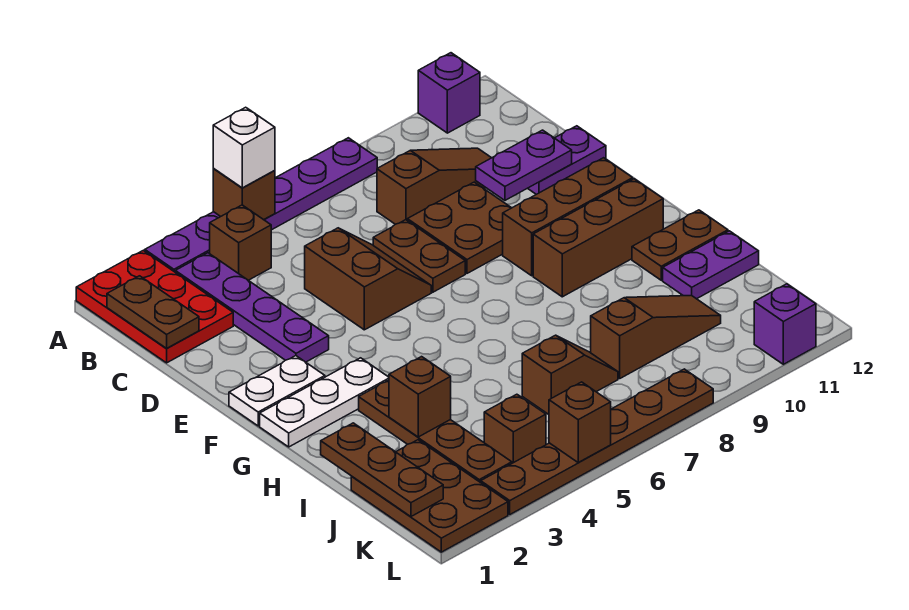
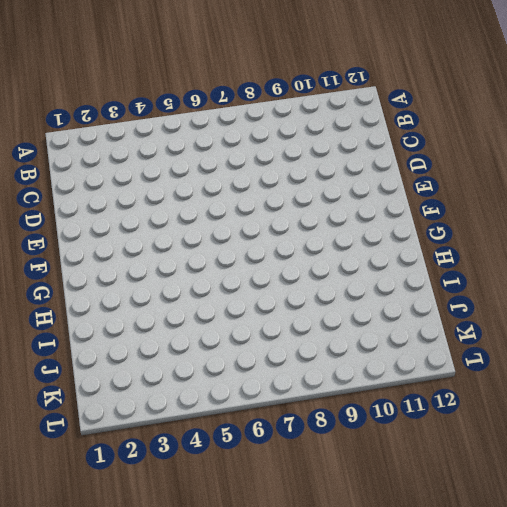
none -> red plate A1:C2 level 1
none -> purple plate A3:A8 level 1
none -> purple brick A11 level 1
none -> purple plate B3:E3 level 1

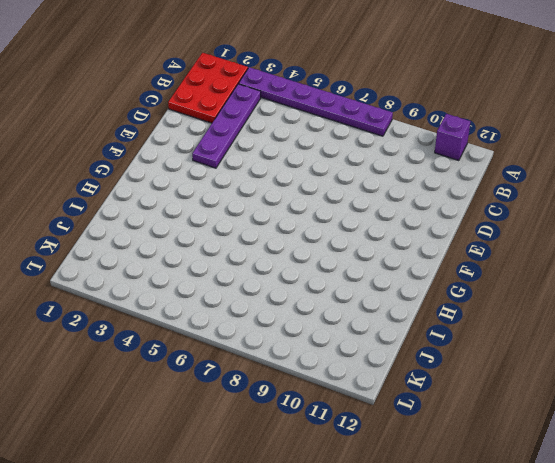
none -> brown brick B4 level 1
none -> brown slope C8:C10 level 1 top 8
none -> brown slope D5:E6 level 1 top 5
none -> brown plate D7:E7 level 1

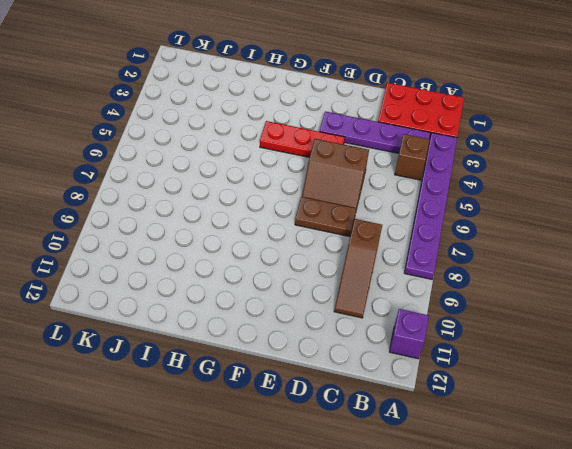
red plate E4:G4 level 1 -> none
none -> brown plate D8:E9 level 1
none -> purple plate D11:D12 level 1
none -> white plate F1:F2 level 1
none -> brown brick F9:F11 level 1

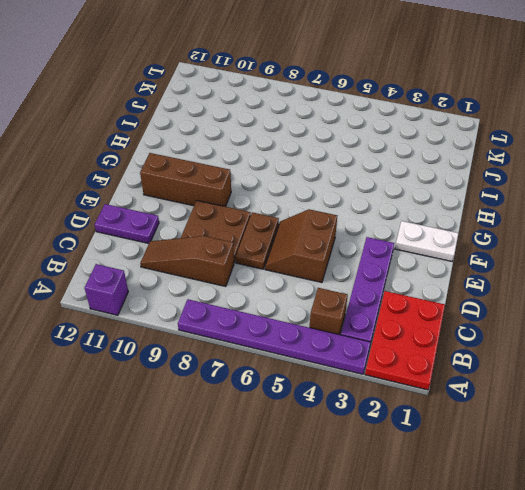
none -> white plate G1:G3 level 1
none -> brown brick G9:G11 level 1
none -> brown plate H3:K3 level 1
none -> brown plate H11:H12 level 1

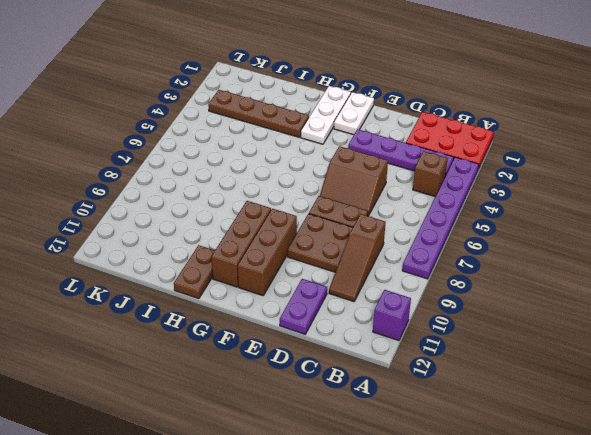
none -> purple plate I11:I12 level 1
none -> brown plate J1:L2 level 1
none -> brown slope J6:J7 level 1 top 6
none -> brown slope J8:J10 level 1 top 8

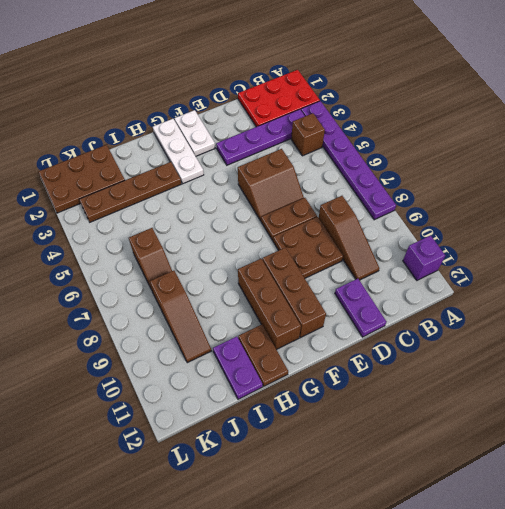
none -> brown brick K4 level 1
none -> brown plate L3:L8 level 1
none -> purple brick L11 level 1
none -> brown brick A5 level 2

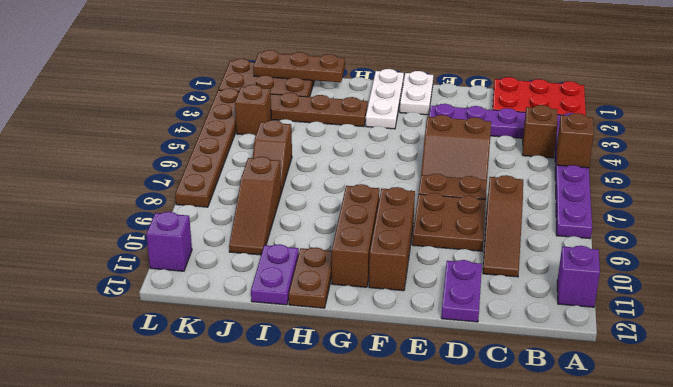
none -> brown plate B1:C1 level 2
none -> purple plate D10:D11 level 2
none -> brown brick I3 level 2
none -> brown brick L5 level 2

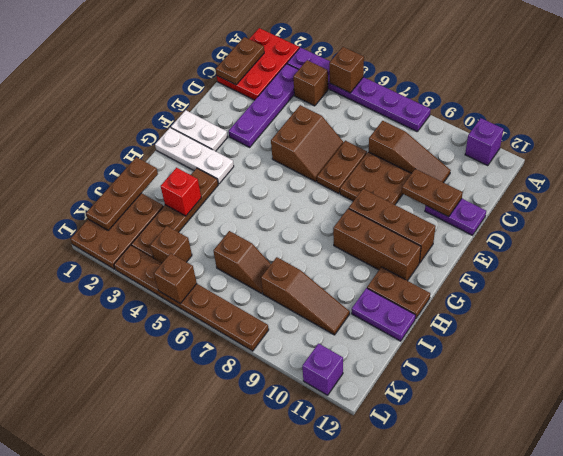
brown plate D10:D11 level 2 -> purple plate D10:D11 level 2
red brick I3 level 2 -> brown brick I3 level 2
none -> white brick A5 level 3

